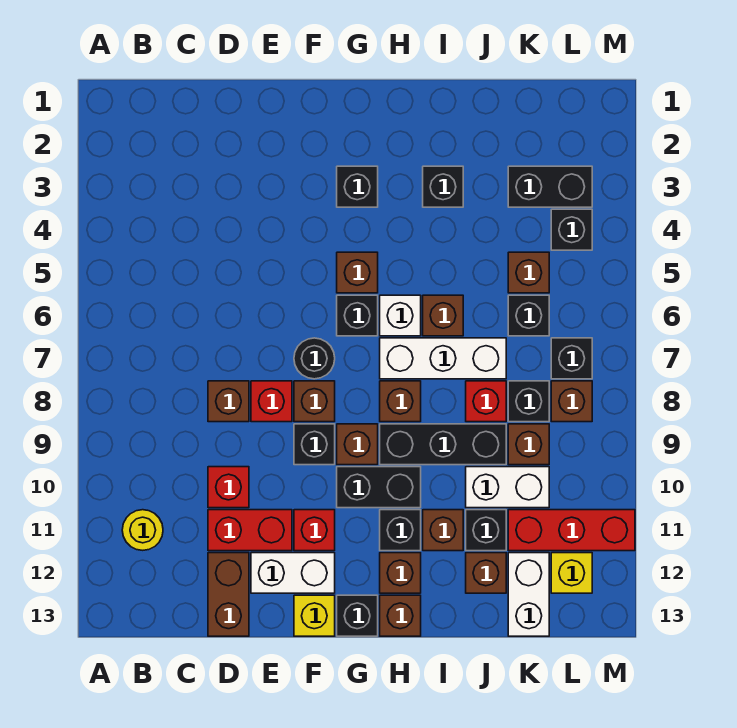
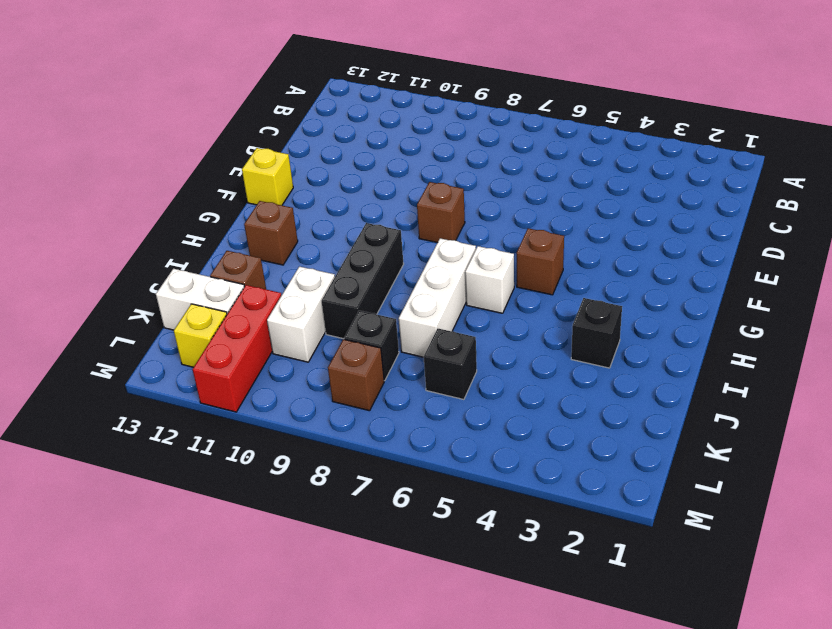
none -> yellow round brick B11 level 1
none -> brown brick D8 level 1
none -> red brick D10 level 1
none -> red brick D11:E11 level 1

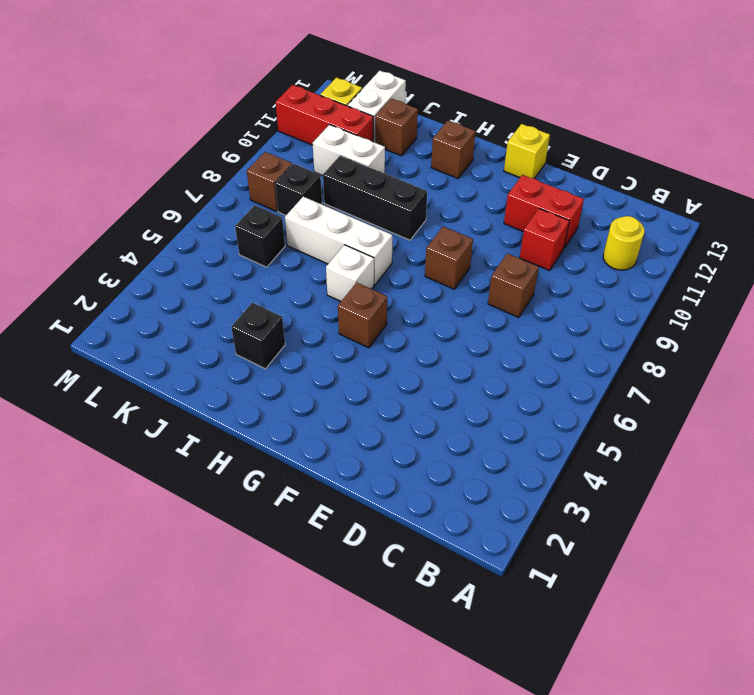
none -> brown brick D12:D13 level 1
none -> red brick E8 level 1
none -> white brick E12:F12 level 1
none -> black round brick F7 level 1

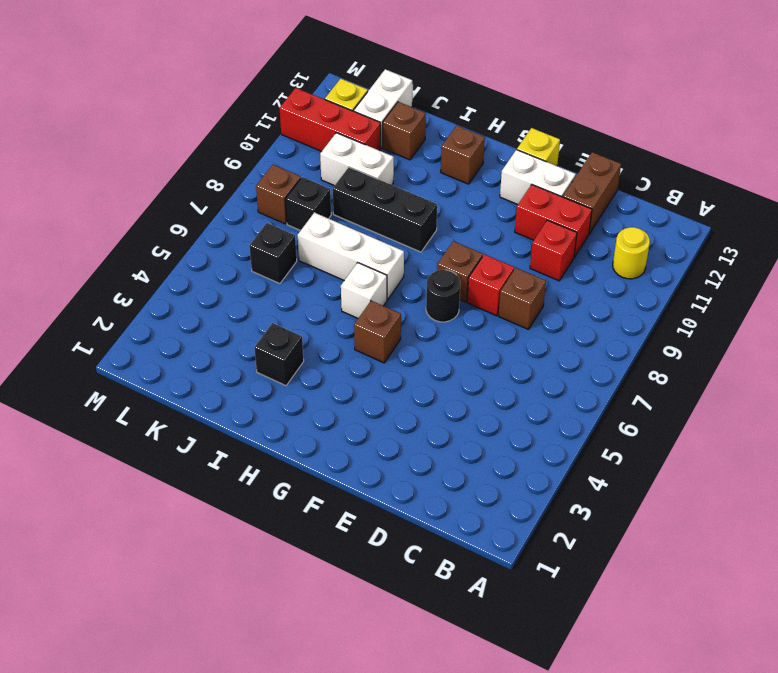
none -> black brick F9 level 1
none -> red brick F11 level 1
none -> black brick G3 level 1
none -> black brick G6 level 1

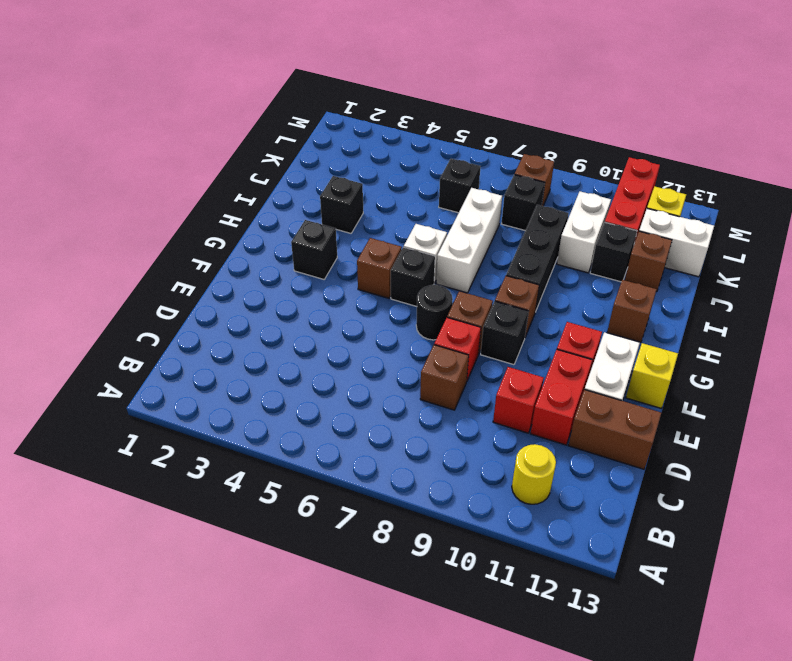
none -> black brick G10:H10 level 1
none -> black brick G13 level 1
none -> brown brick H8 level 1
none -> black brick H11 level 1

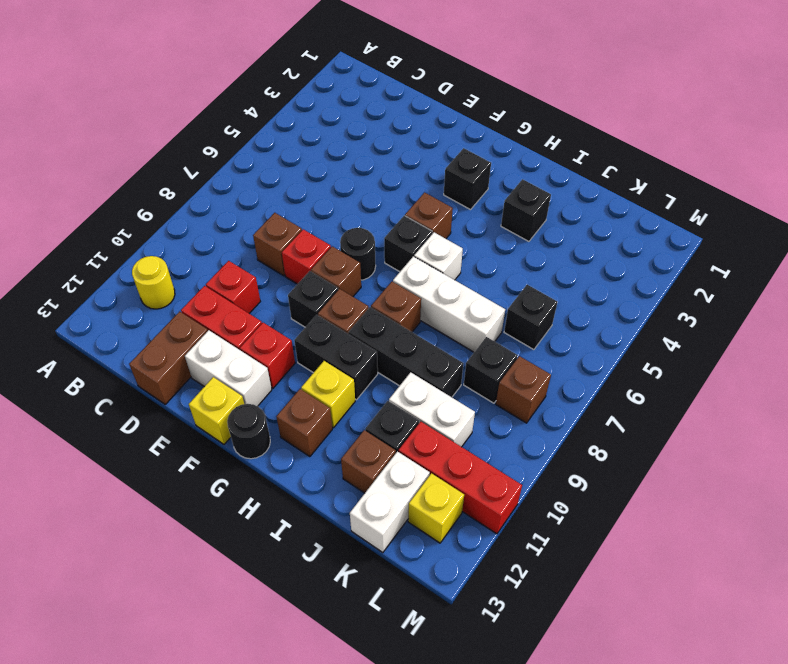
black round brick G13 level 1 -> black brick G13 level 1
yellow brick H11 level 1 -> black brick H11 level 1
none -> brown brick H13 level 1
none -> brown brick I6 level 1
none -> brown brick I11 level 1
none -> red brick J8 level 1

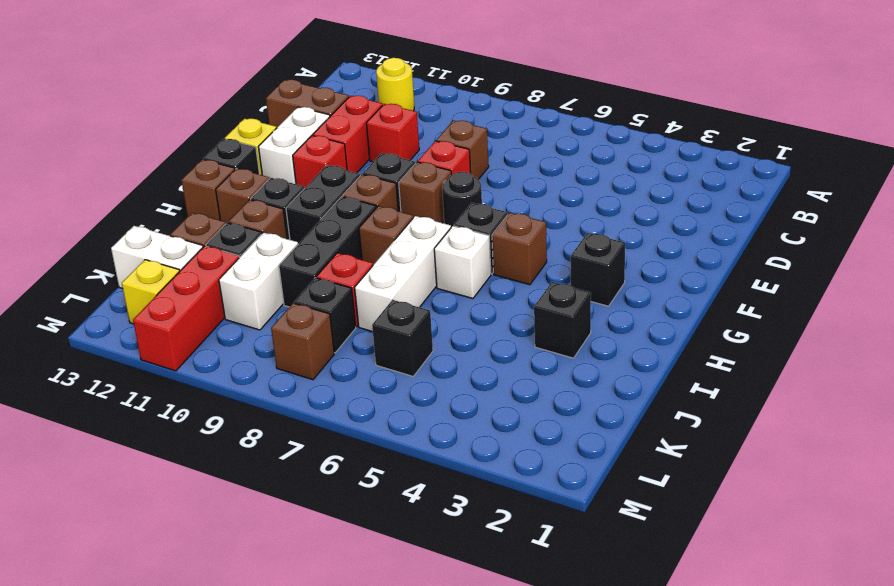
none -> brown brick I6 level 1
none -> black brick K3:L3 level 1
none -> brown brick K5 level 1
none -> brown brick K9 level 1

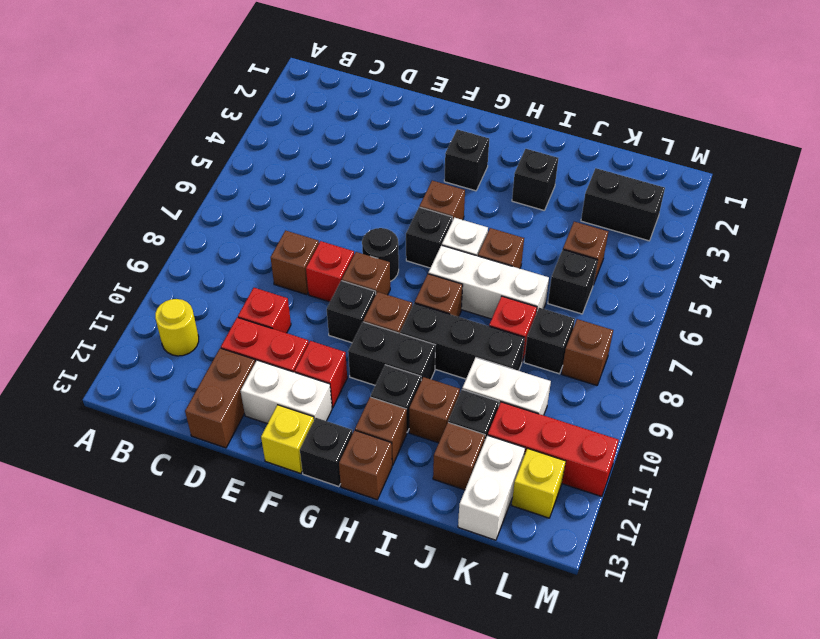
none -> brown brick K9 level 1
none -> black brick L4 level 1
none -> black brick L7 level 1

